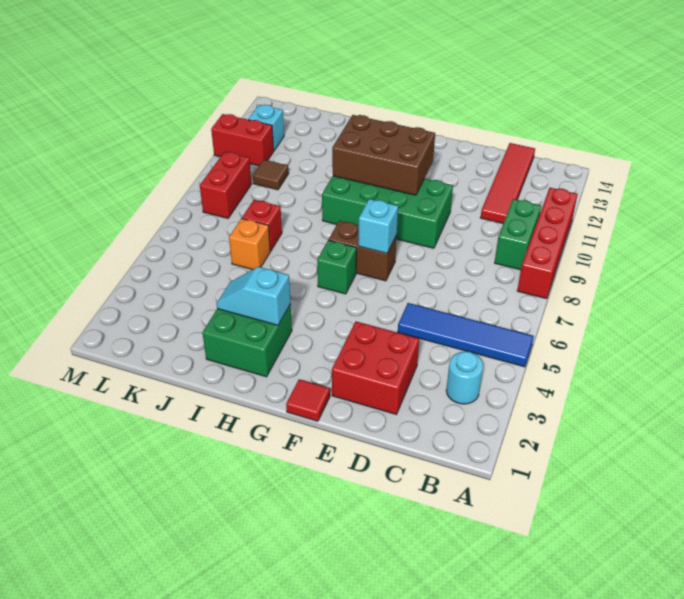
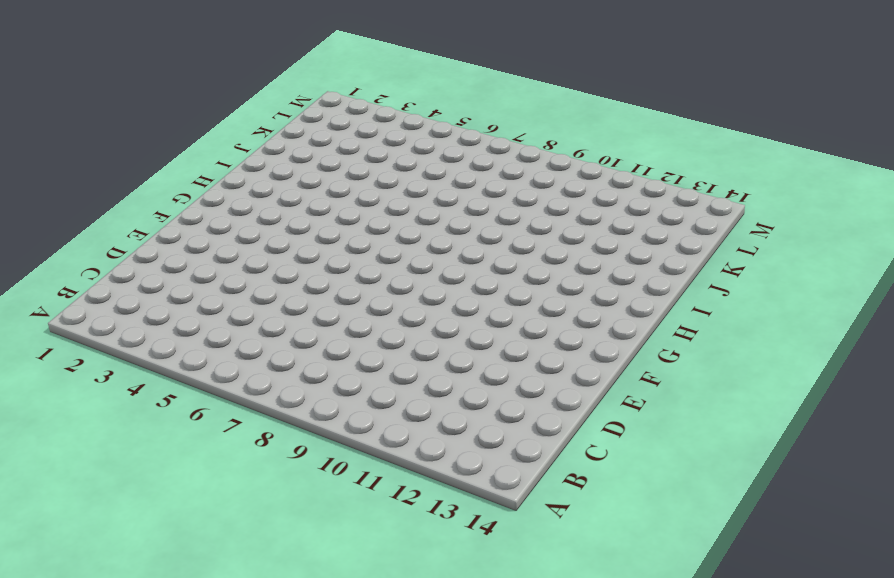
none -> blue tile A5:D5 level 1
none -> red brick A8:A11 level 1
none -> cyan round brick B3 level 1

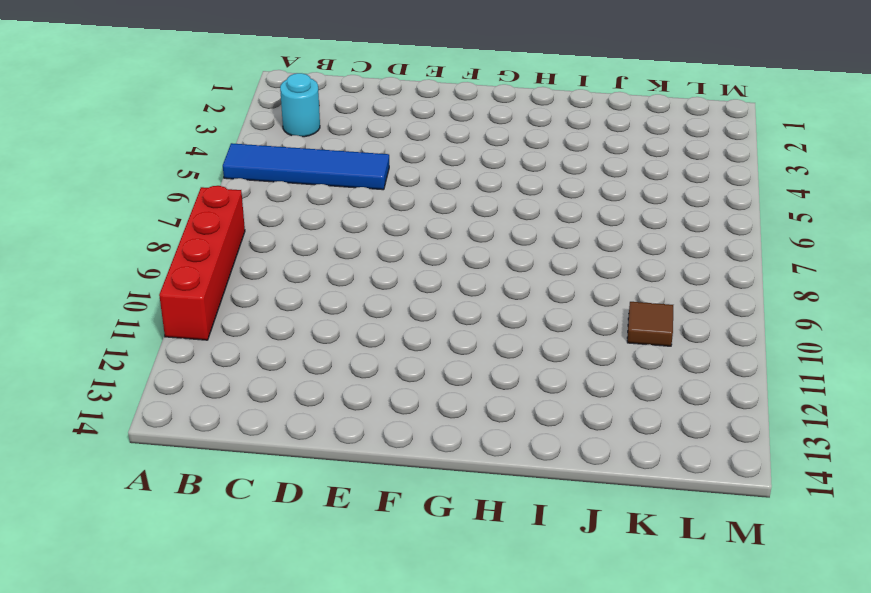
none -> green brick B9:B10 level 1
none -> red tile C11:C14 level 1
none -> red brick D2:E3 level 1

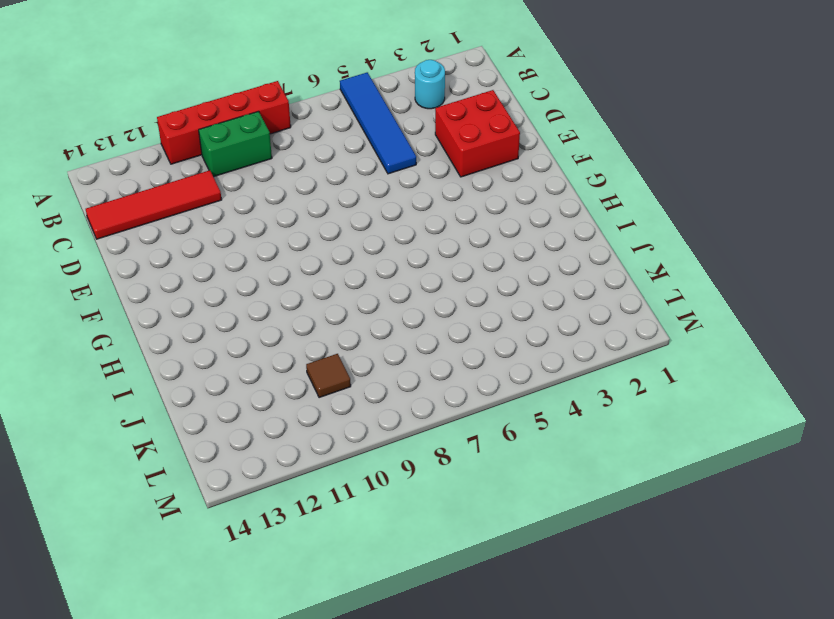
none -> green brick E9:H10 level 1
none -> red tile F1 level 1
none -> brown brick F7:G7 level 1

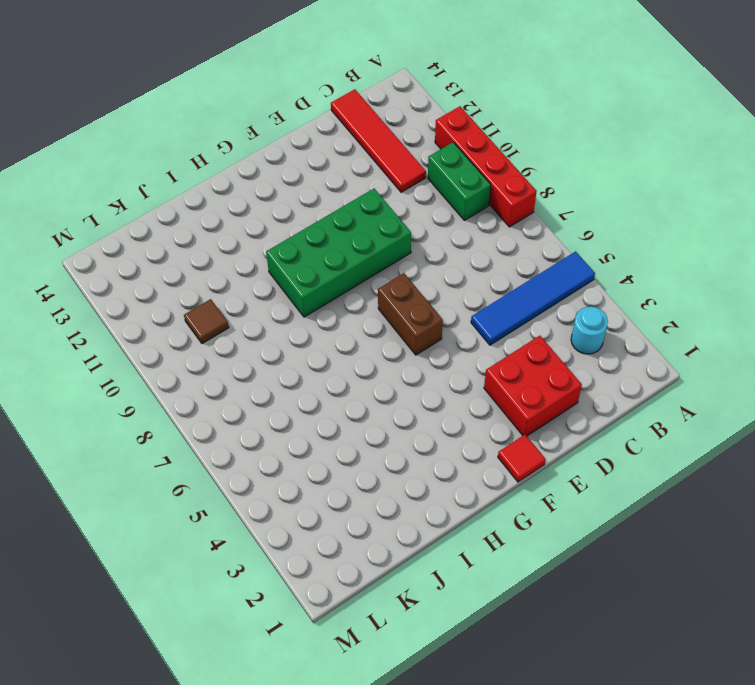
brown brick F6:F7 level 1 -> brown brick F7:G7 level 1
none -> green brick G6 level 1
none -> green brick H2:I3 level 1
none -> orange brick J6 level 1

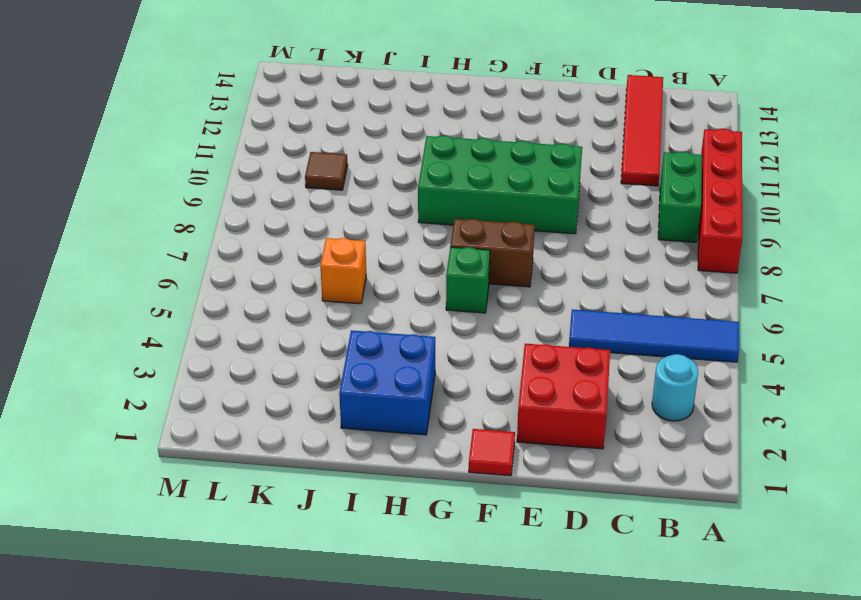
blue brick H2:I3 level 1 -> green brick H2:I3 level 1
none -> red brick J7 level 1
none -> red brick L8:L9 level 1
none -> red brick L11:M11 level 1

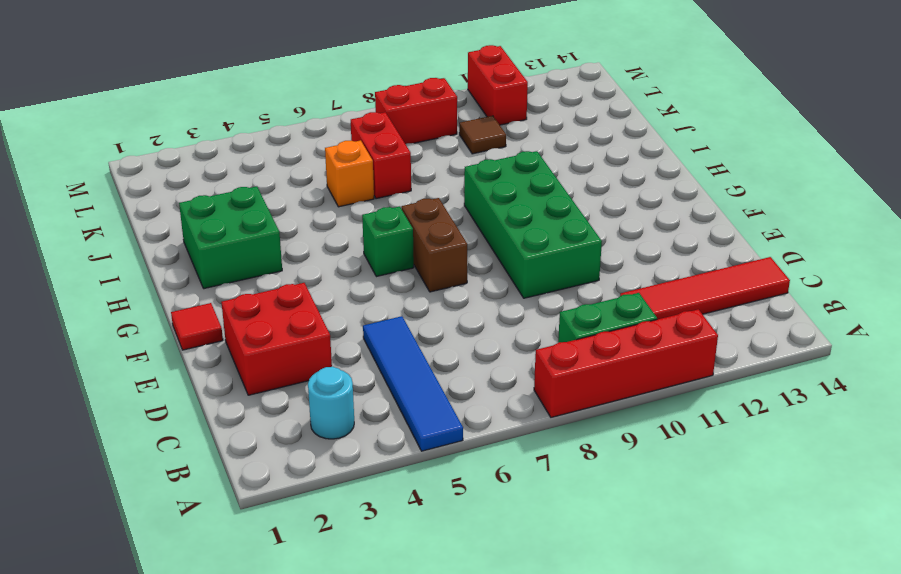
red brick J7:K7 level 1 -> red brick J7 level 1
none -> cyan brick L12 level 1
none -> cyan brick F7 level 2
none -> brown brick F10:H11 level 2

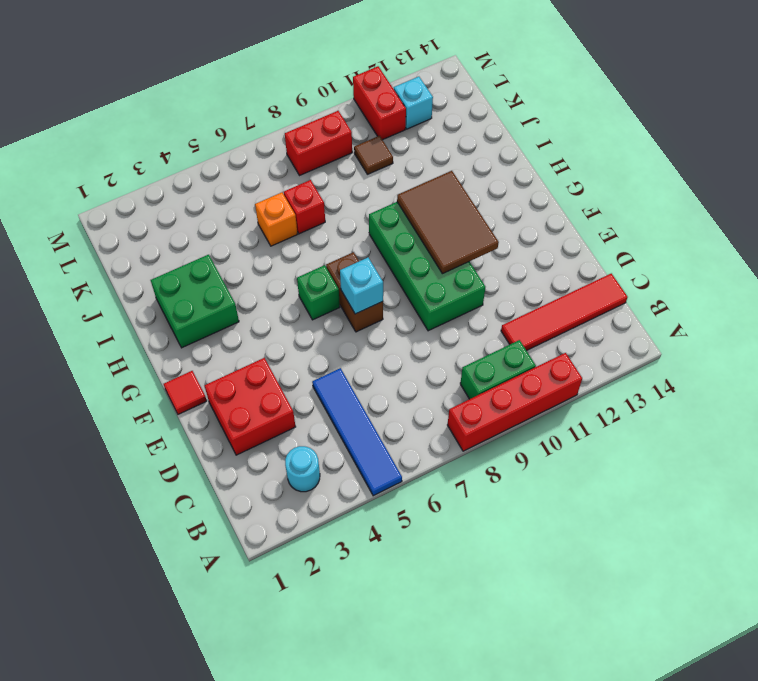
brown tile F10:H11 level 2 -> brown brick F10:H11 level 2
none -> cyan slope H3:I3 level 2 top H

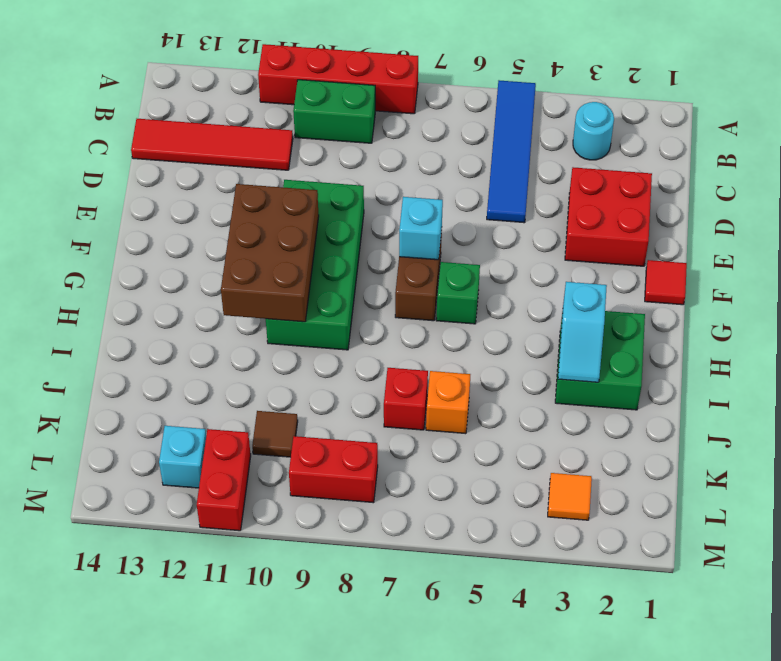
orange tile L3 level 1 -> none

